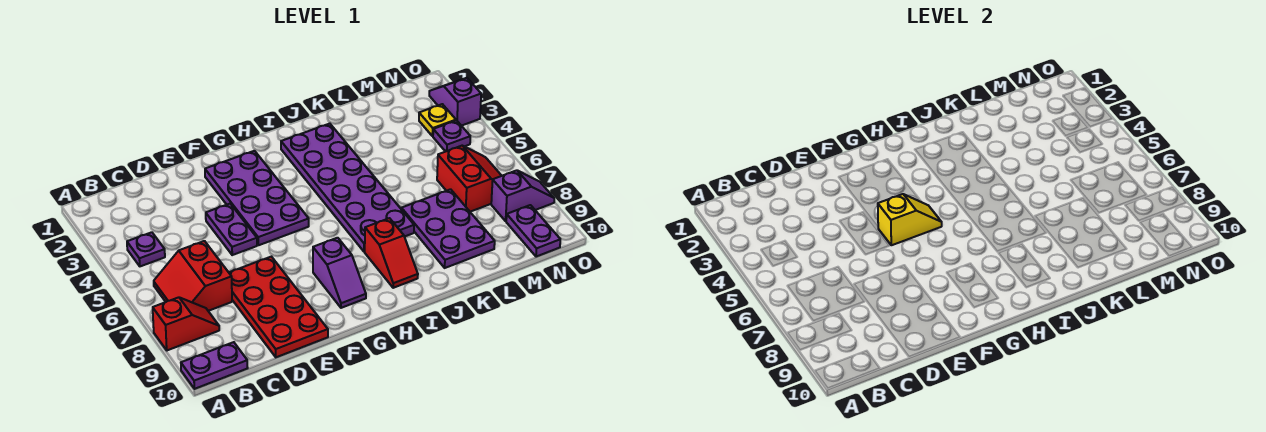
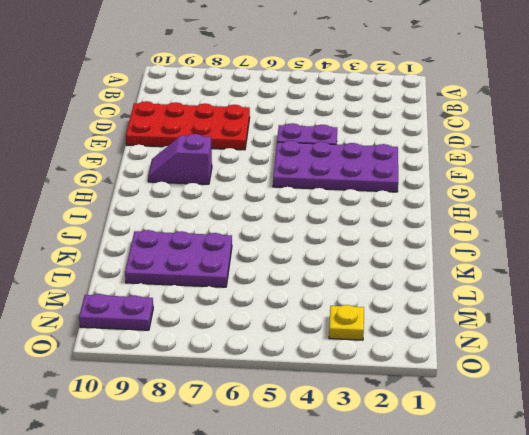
none -> red slope A8:B8 level 1 top A
none -> purple plate A10:B10 level 1
none -> purple plate B4 level 1

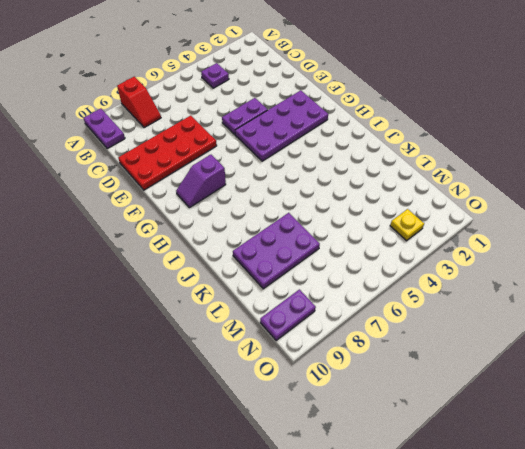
none -> red slope B6:C7 level 1 top C
none -> purple plate I2:J7 level 1
none -> red slope I8:I9 level 1 top 8

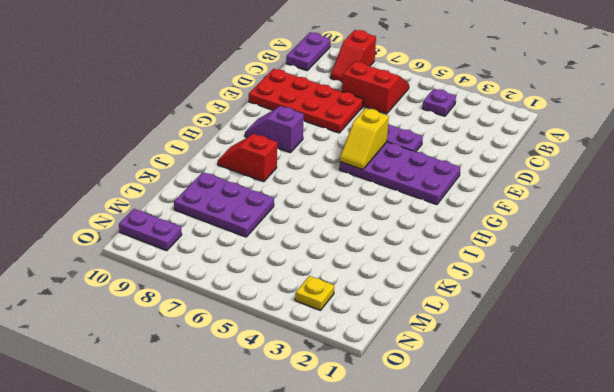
none -> purple plate I2:J7 level 1
none -> red slope M6:N7 level 1 top M
none -> purple plate N4 level 1

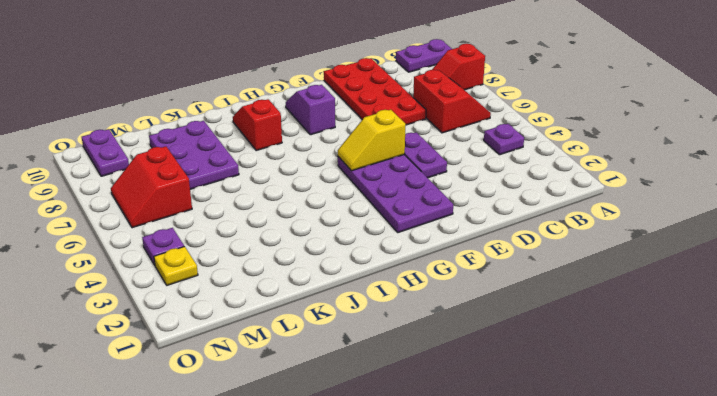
none -> purple plate I2:J7 level 1
none -> purple slope N8:O8 level 1 top N
none -> purple slope O2:O3 level 1 top 3

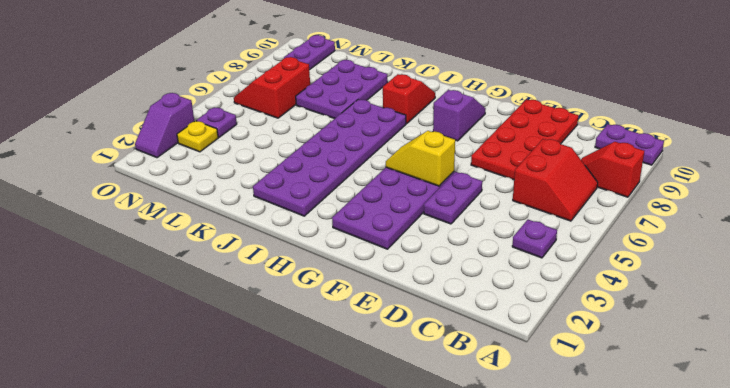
none -> purple slope N8:O8 level 1 top N

